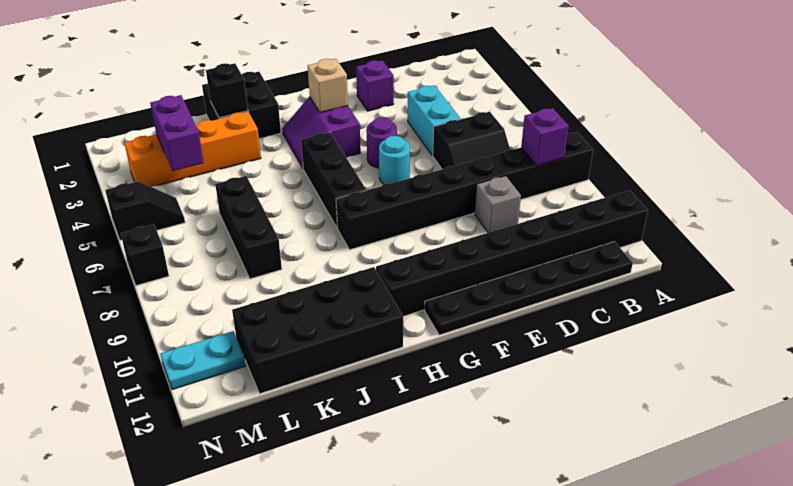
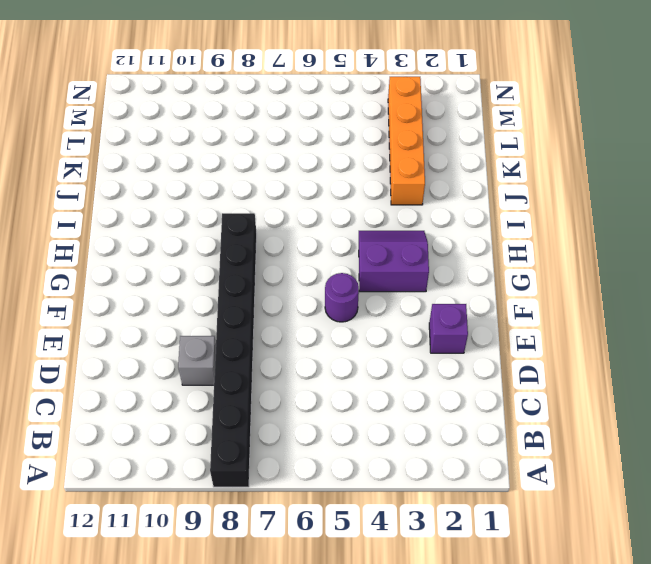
none -> black brick A11:H11 level 1
none -> black plate B12:G12 level 1
none -> black slope C6:D7 level 1 top 6

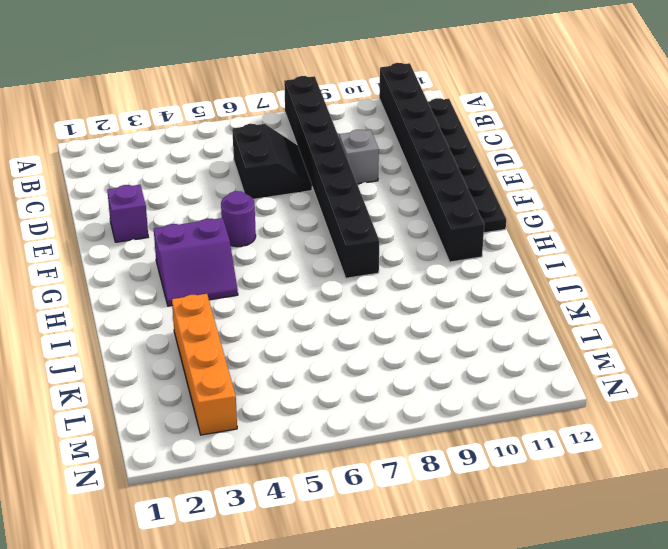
none -> cyan brick D4:D5 level 1
none -> cyan round brick F6 level 1
none -> black brick H5:H7 level 1

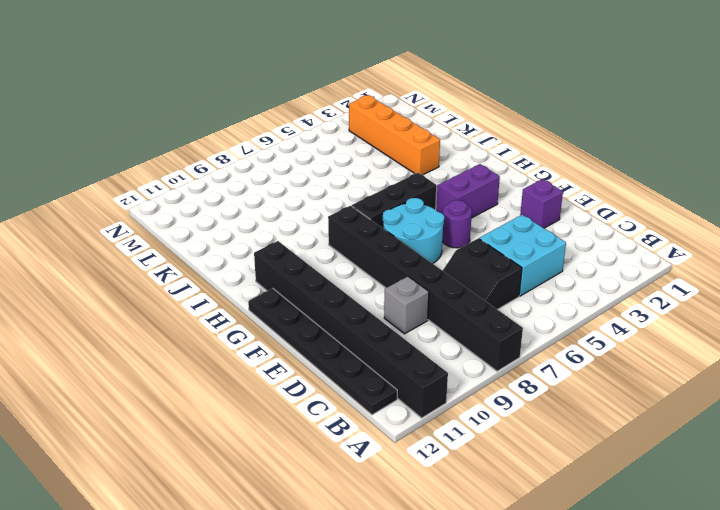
cyan brick C4:D5 level 1 -> cyan brick D4:D5 level 1
cyan round brick F6:G7 level 1 -> cyan round brick F6 level 1
none -> black brick I1:J2 level 1
none -> black brick I11:L12 level 1
none -> black brick K6:K8 level 1

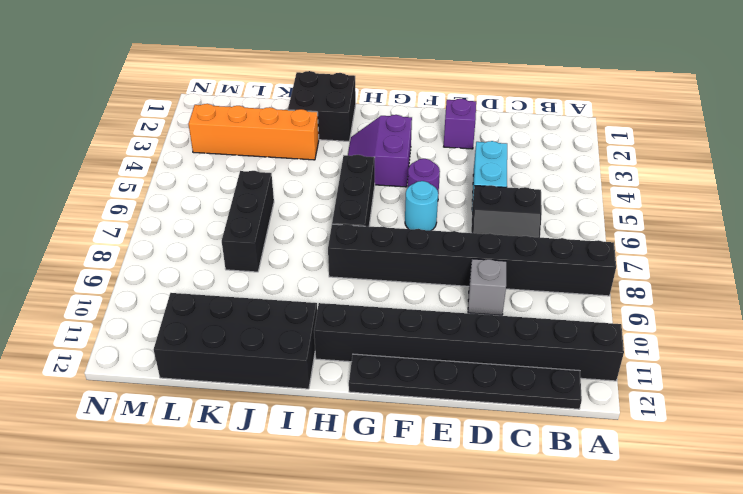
none -> black slope M5:N5 level 1 top N
none -> cyan plate M11:N11 level 1
none -> black brick N7 level 1

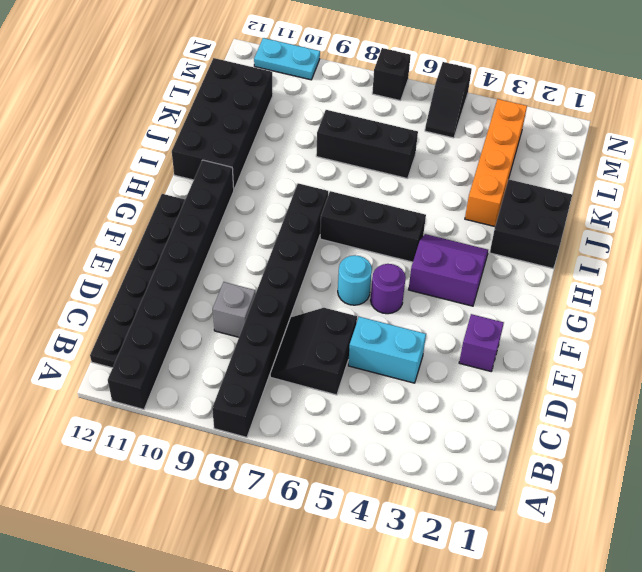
cyan plate N10:N11 level 1 -> cyan plate M11:N11 level 1
none -> purple brick B8 level 2
none -> tan brick G3 level 2
none -> black brick J2 level 2

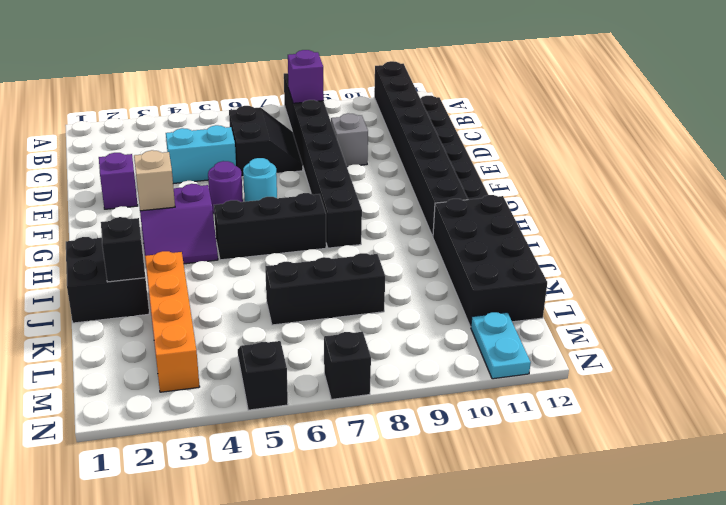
none -> purple brick L3:L4 level 2

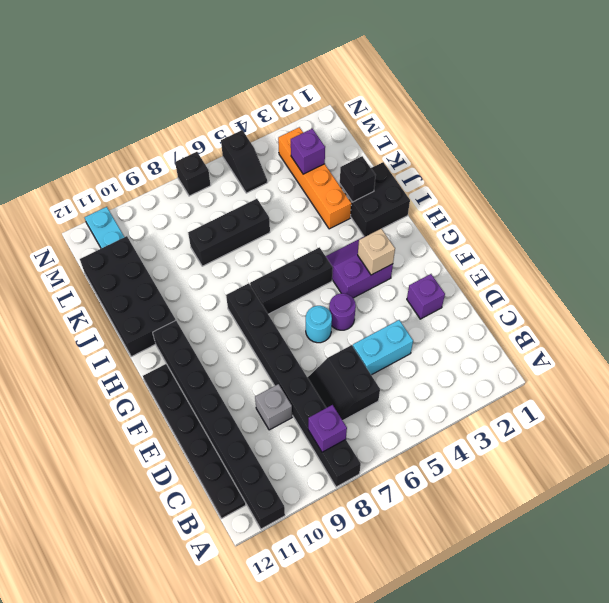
purple brick L3 level 2 -> purple brick L3:L4 level 2

